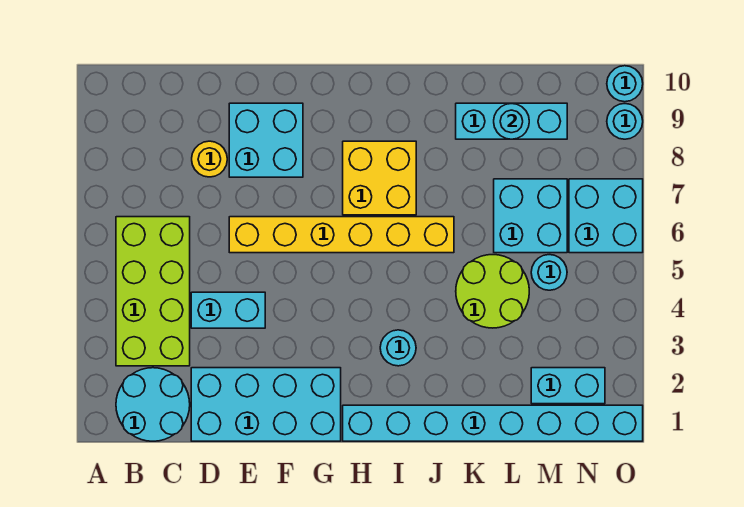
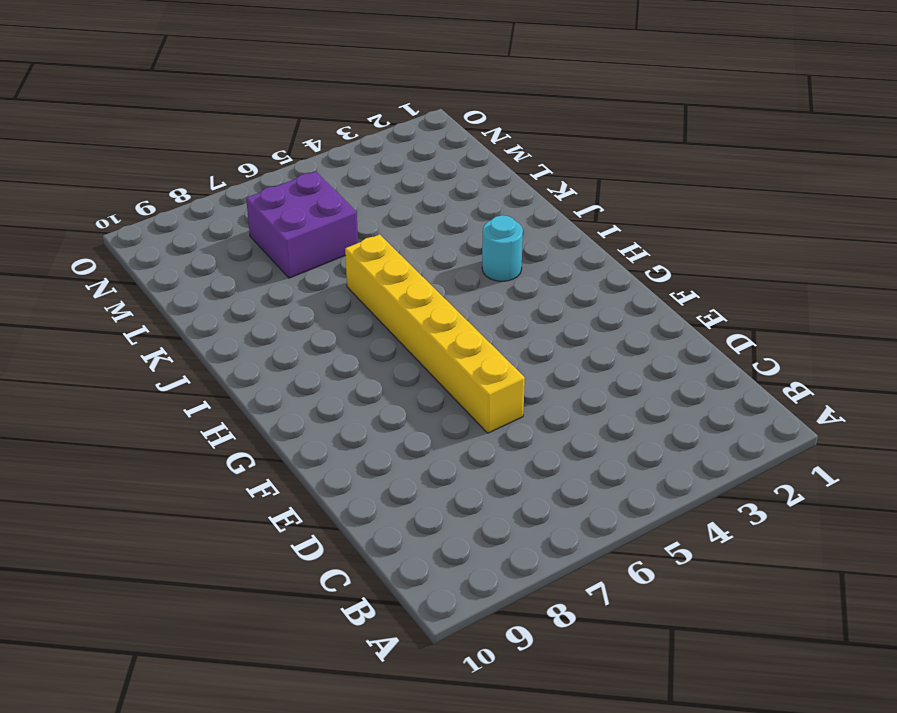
purple brick L6:M7 level 1 -> cyan brick L6:M7 level 1
none -> cyan round brick B1:C2 level 1
none -> lime brick B3:C6 level 1
none -> cyan brick D1:G2 level 1

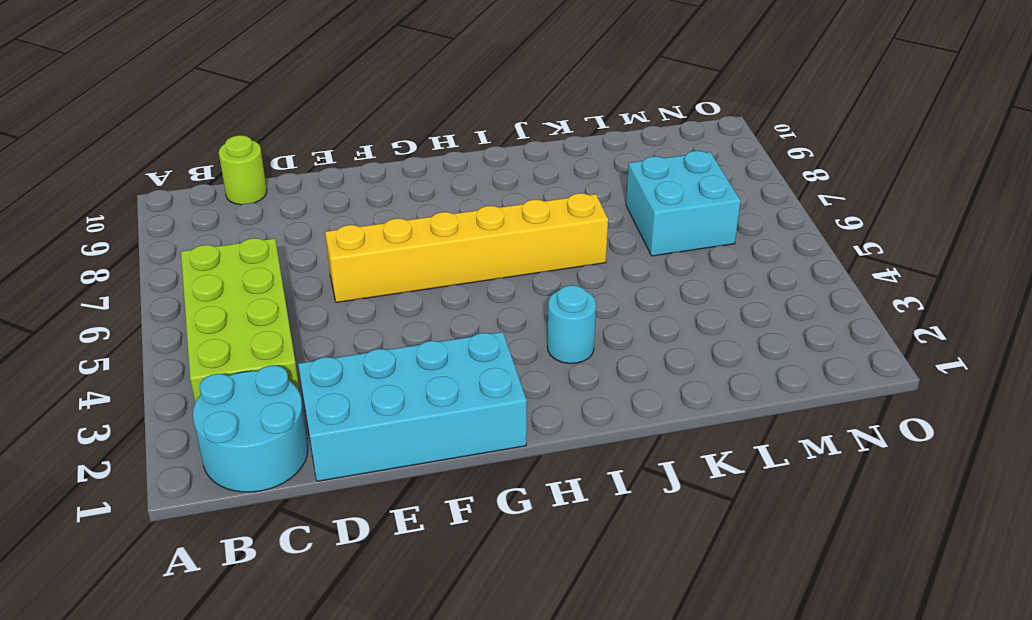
lime round brick C10 level 1 -> none
none -> cyan brick D4:E4 level 1
none -> yellow round brick D8 level 1
none -> cyan brick E8:F9 level 1

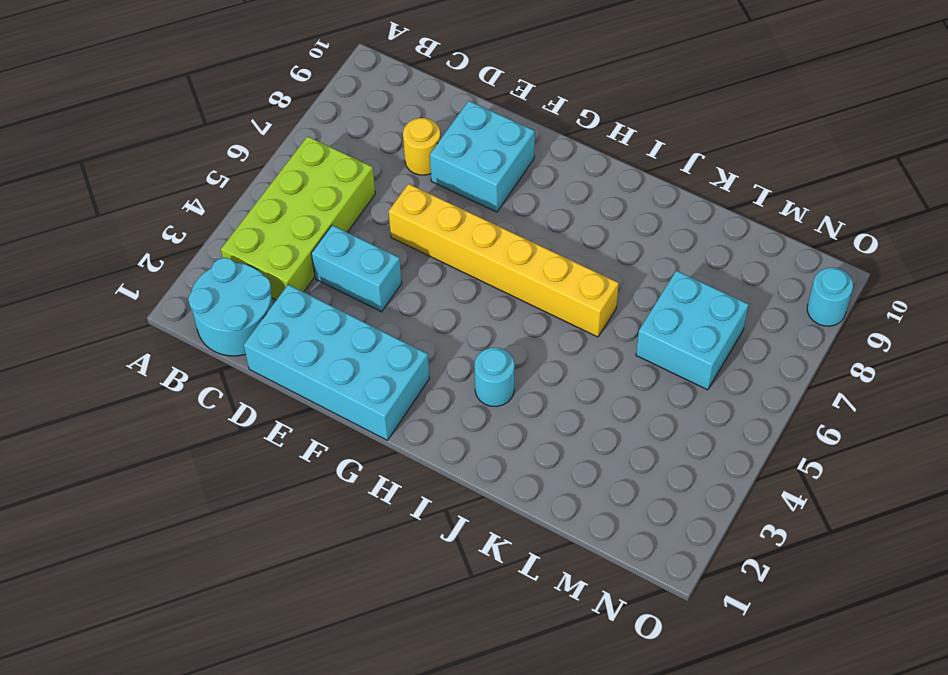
none -> cyan brick H1:O1 level 1
none -> yellow brick H7:I8 level 1
none -> lime round brick K4:L5 level 1

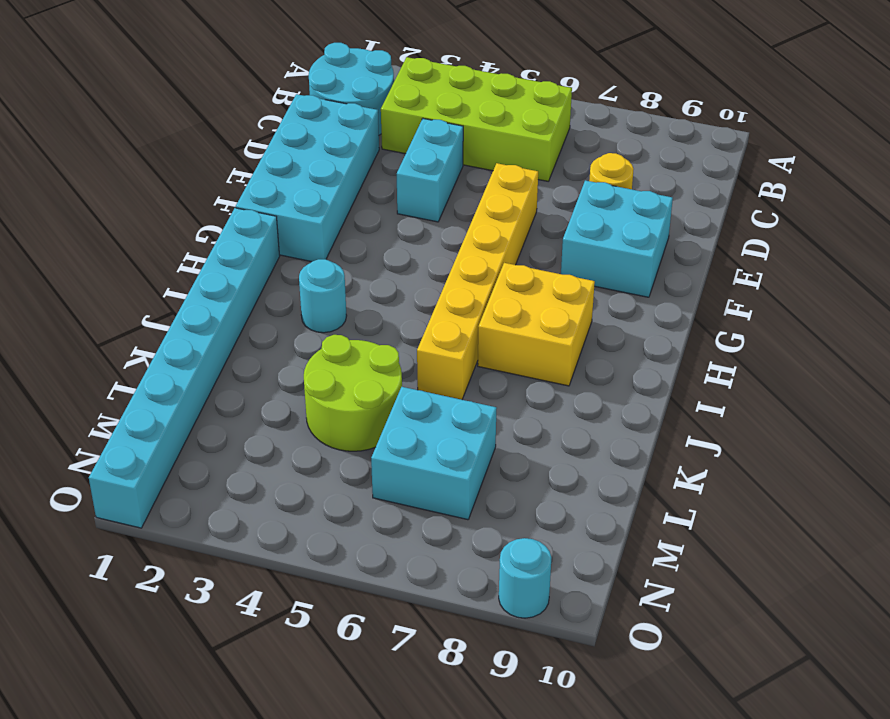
none -> cyan brick K9:M9 level 1
none -> cyan brick M2:N2 level 1
none -> cyan round brick M5 level 1

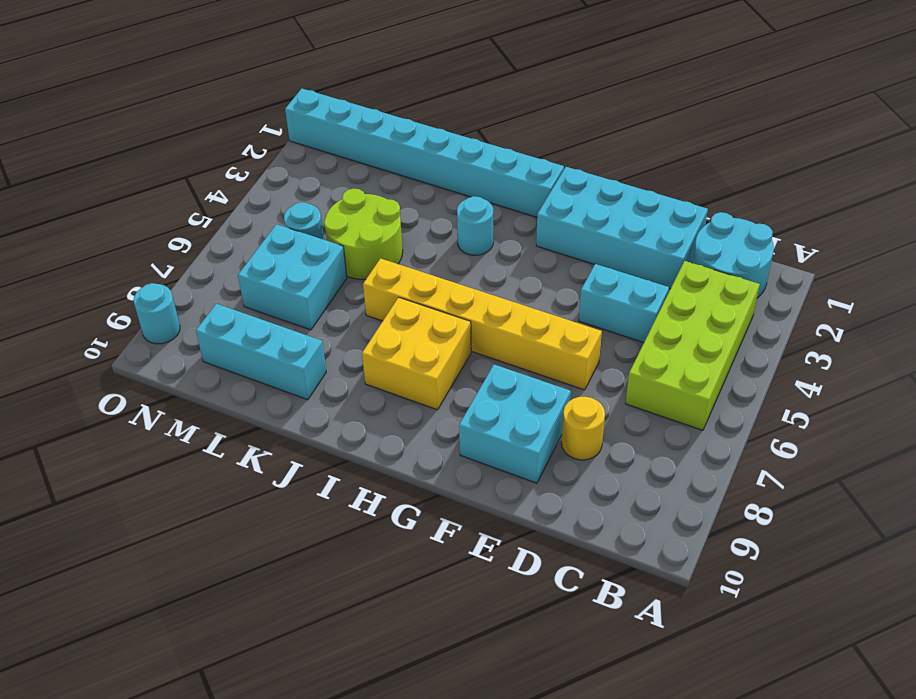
none -> cyan brick M2:N2 level 1
none -> cyan brick N6:O7 level 1
none -> cyan round brick O10 level 1

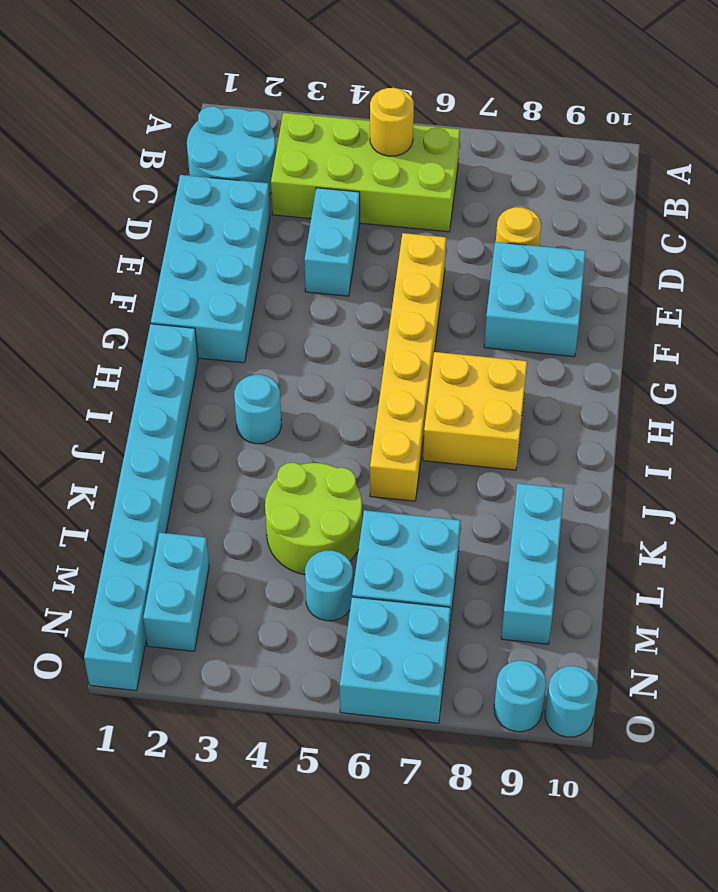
yellow round brick B5 level 2 -> none
none -> cyan round brick L9 level 2

